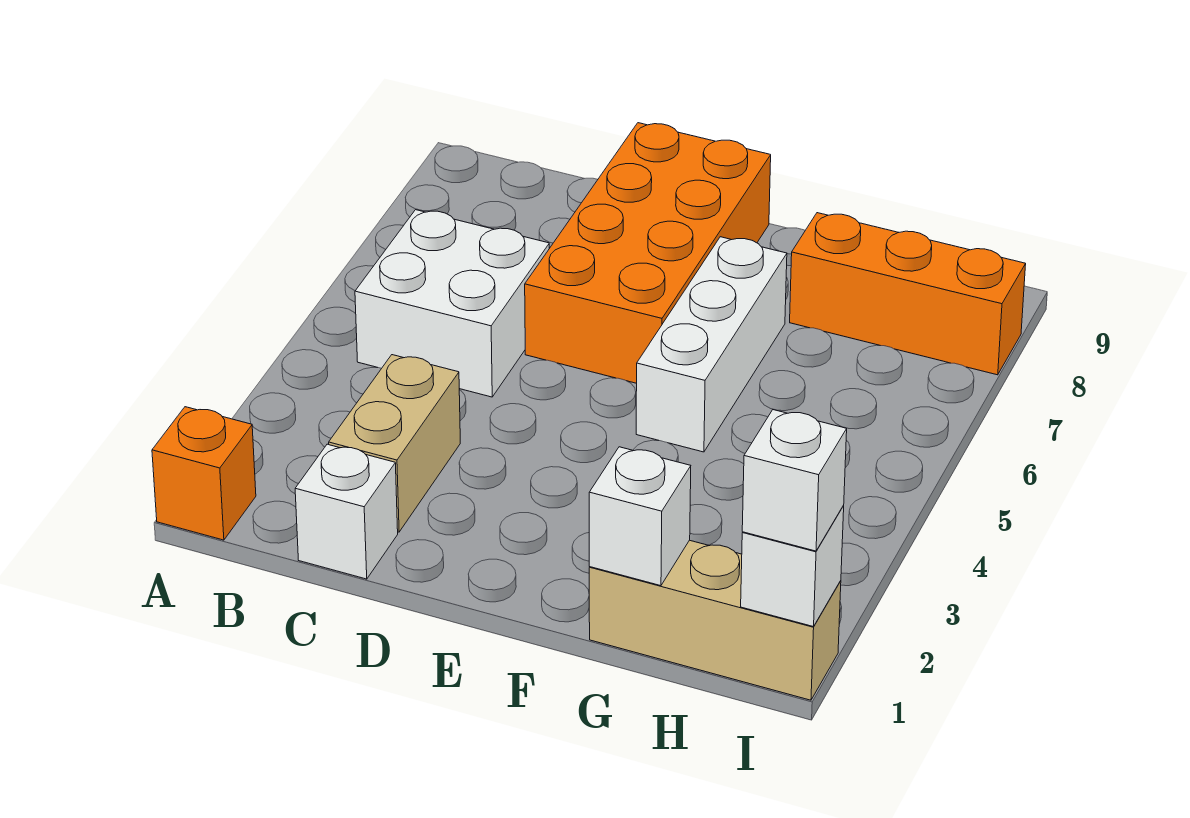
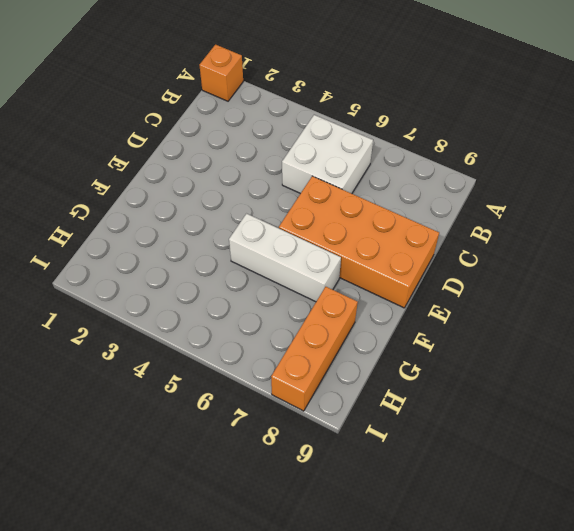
none -> white brick C1 level 1
none -> tan brick C2:C3 level 1

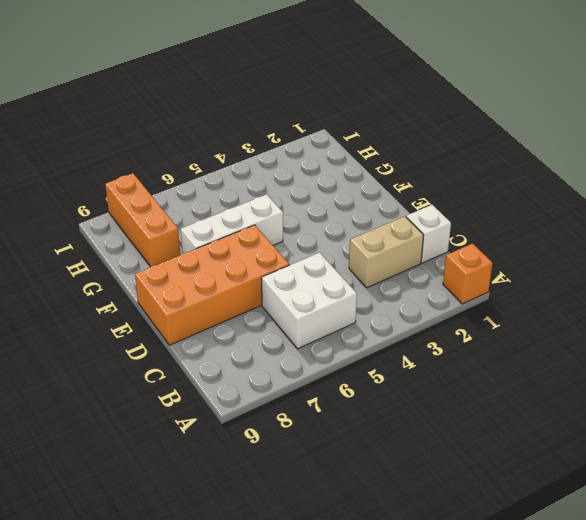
none -> tan brick G1:I1 level 1
none -> white brick G1 level 2

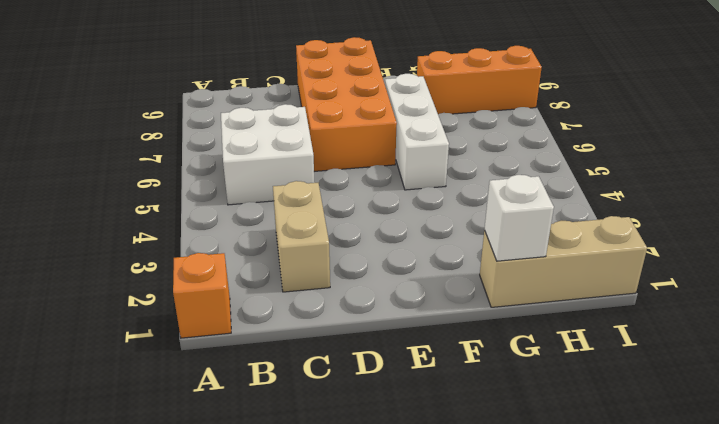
none -> white brick C1 level 1
none -> white brick I1 level 2

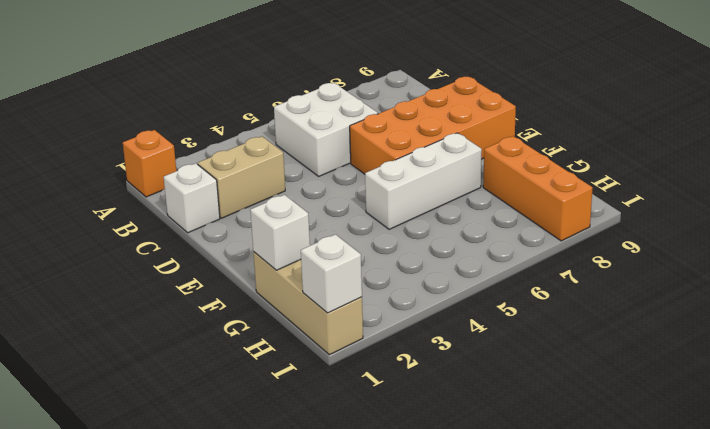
none -> white brick I1 level 3

